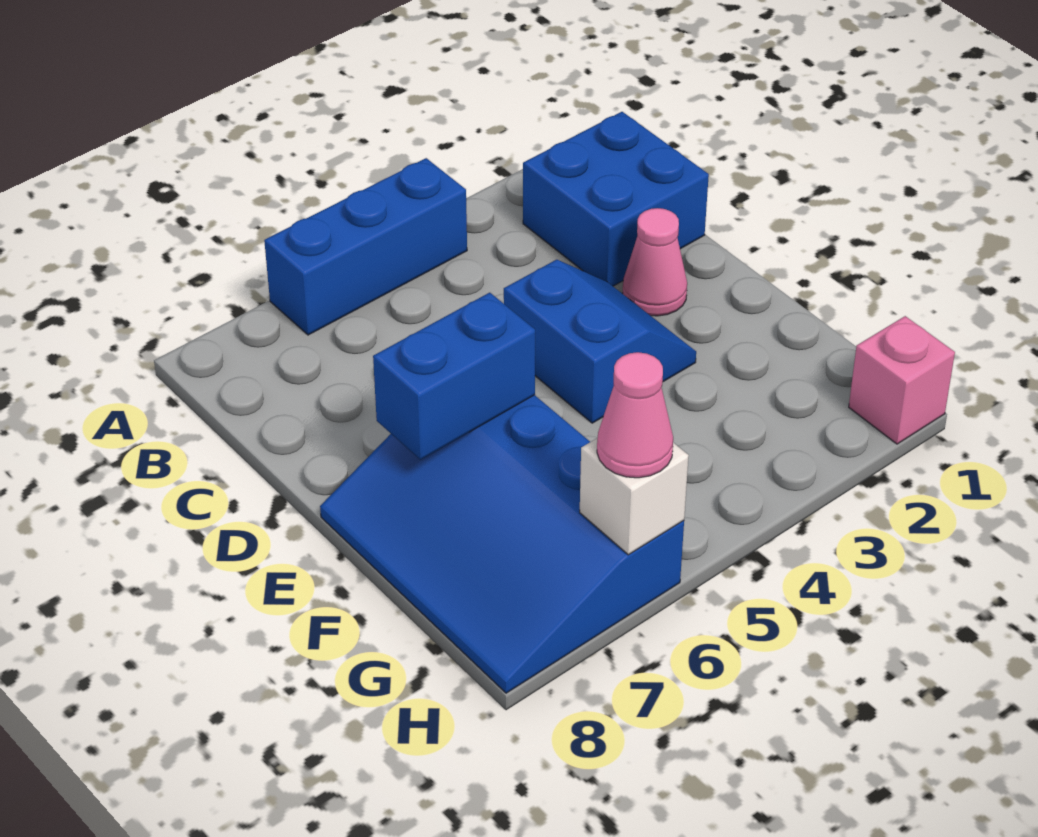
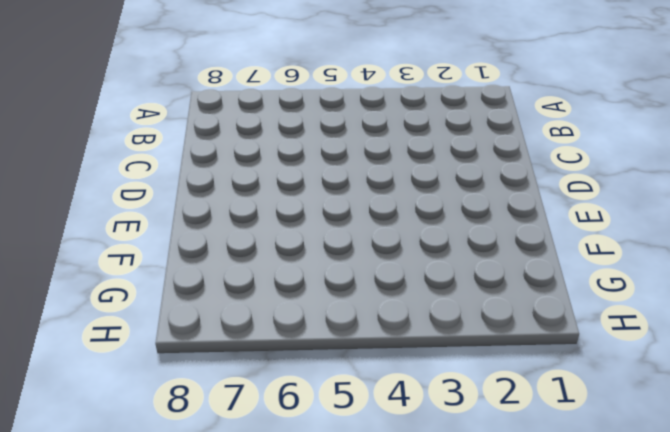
none -> blue brick A4:A6 level 1
none -> blue brick B1:C2 level 1

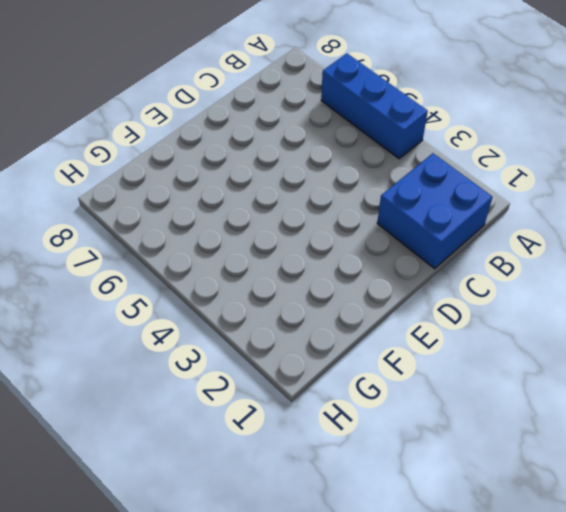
none -> pink cone D2 level 1
none -> blue slope D3:E4 level 1 top 4

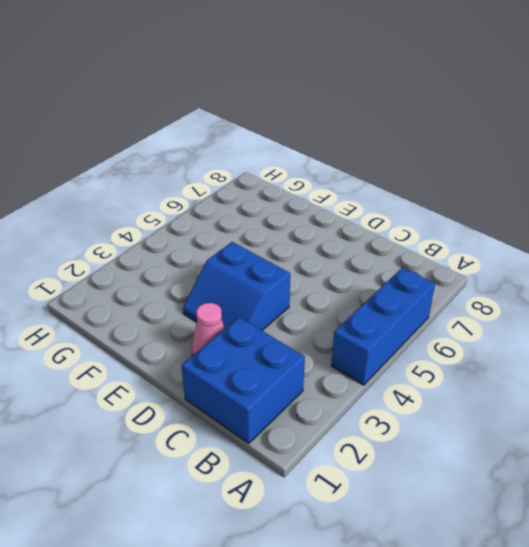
none -> blue slope E6:H8 level 1 top 6
none -> pink brick H1 level 1

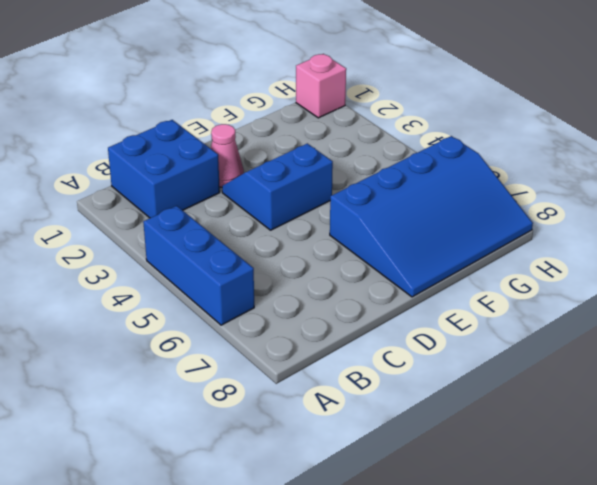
none -> blue brick E6:E7 level 2
none -> white brick H6 level 2

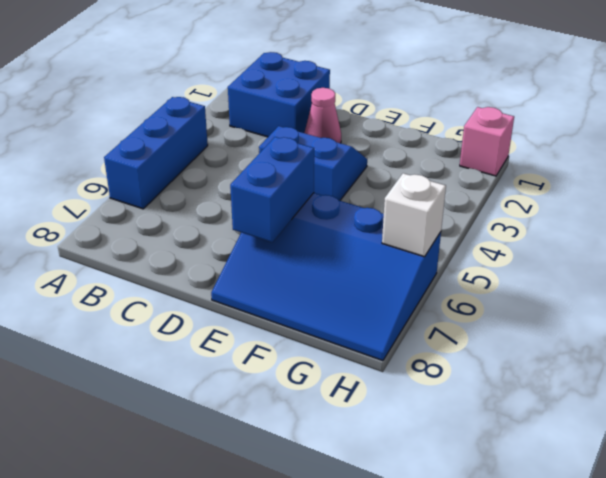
none -> pink cone H6 level 3

